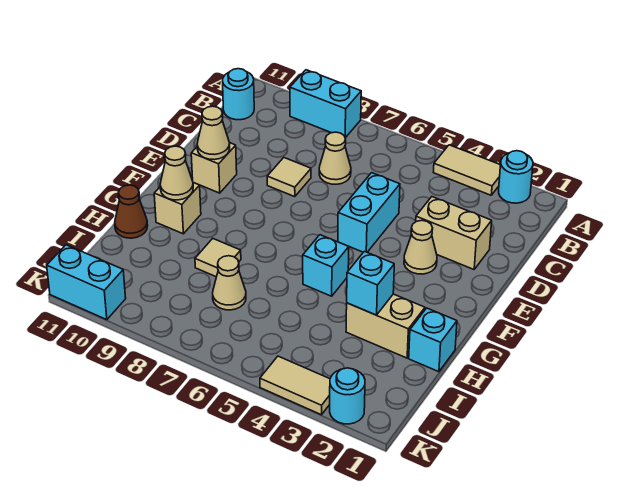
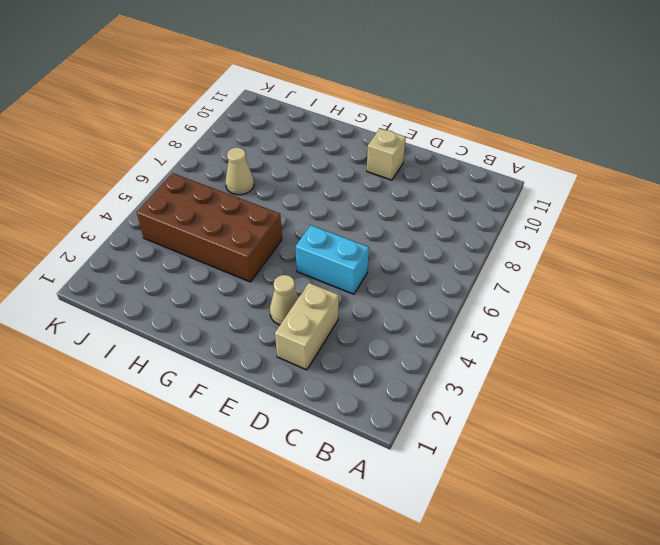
brown brick G4:J5 level 1 -> cyan brick G5 level 1
none -> cyan round brick A2 level 1
none -> tan tile A3:A4 level 1
none -> cyan brick A8:A9 level 1

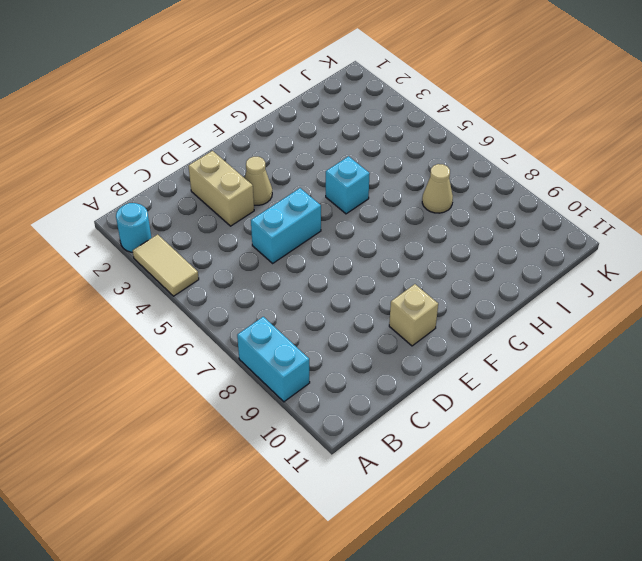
none -> cyan round brick B11 level 1
none -> tan cone C7 level 1
none -> tan tile D8 level 1

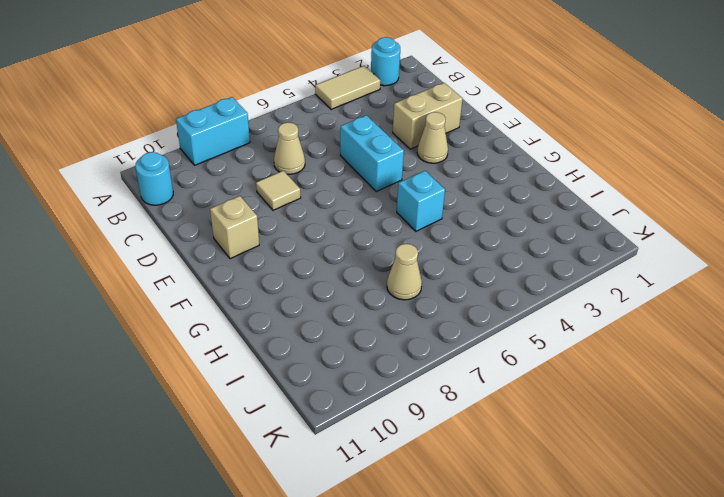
none -> tan brick G10 level 1
none -> cyan brick H1 level 1
none -> tan brick H2:H3 level 1

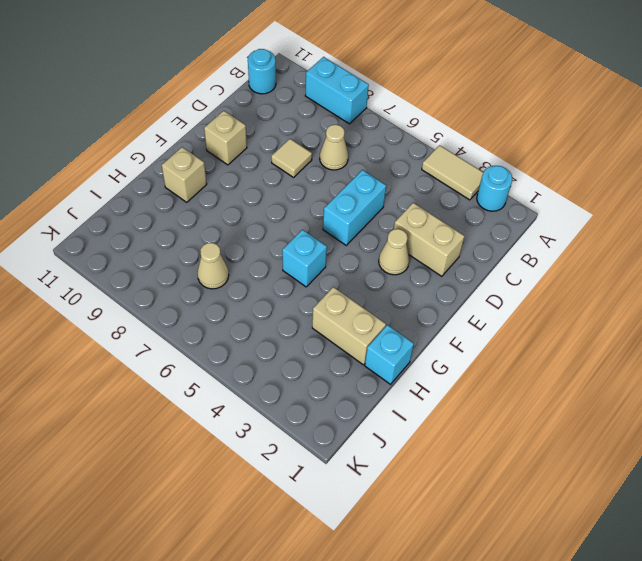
none -> tan tile H8 level 1
none -> brown cone H11 level 1
none -> cyan round brick K2 level 1

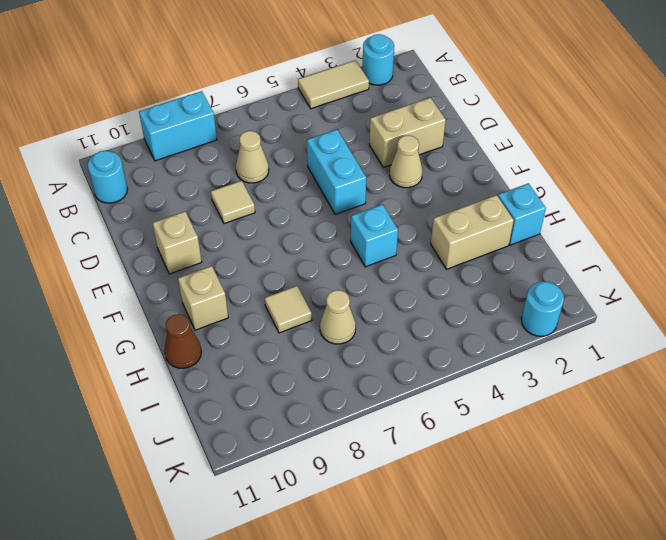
none -> tan tile K3:K4 level 1
none -> cyan brick K10:K11 level 1
none -> tan cone E10 level 2

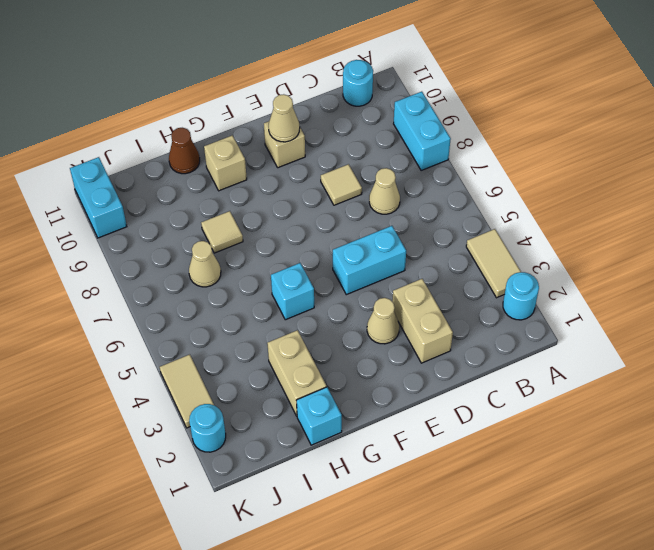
none -> tan cone G10 level 2
none -> cyan brick H3 level 2

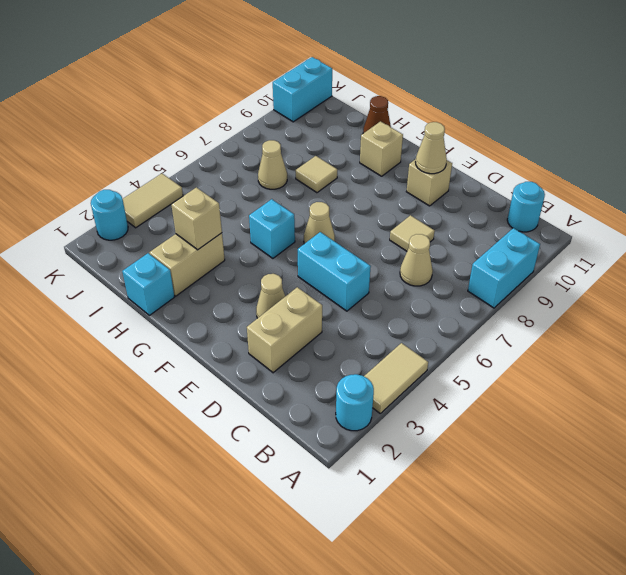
tan cone F6 level 1 -> tan cone G10 level 2
tan brick H3 level 2 -> cyan brick H3 level 2

